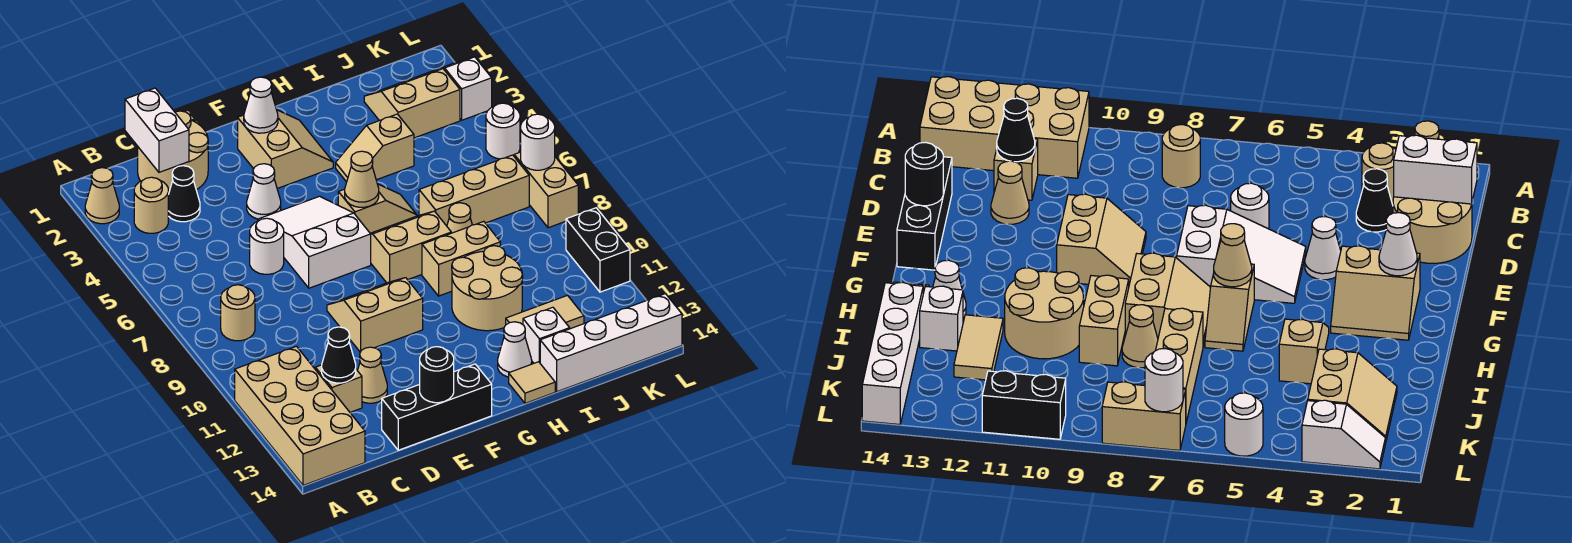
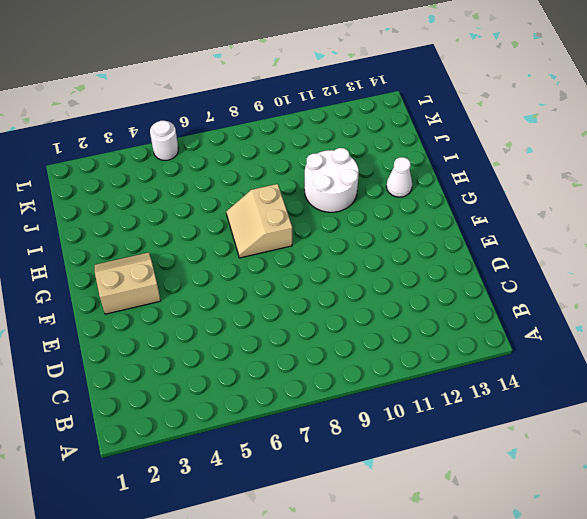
white round brick H10:I11 level 1 -> tan round brick H10:I11 level 1
none -> tan cone A2 level 1
none -> tan brick A11:B14 level 1
none -> tan round brick B3 level 1
none -> tan round brick B8 level 1

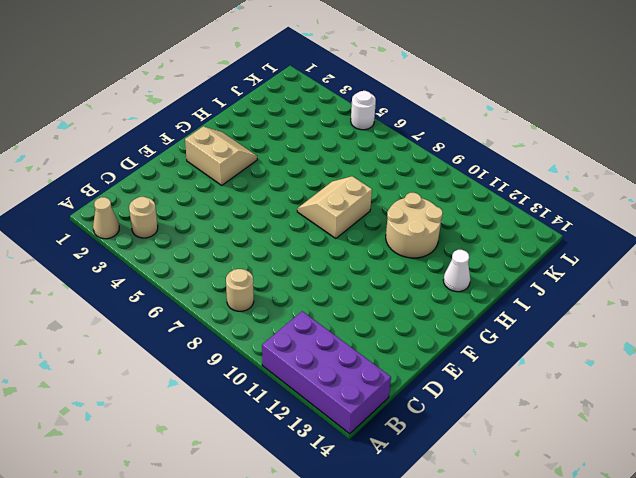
purple brick A11:B14 level 1 -> tan brick A11:B14 level 1
none -> tan round brick C1:D2 level 1
none -> black cone C3 level 1
none -> tan brick C12 level 1
none -> white round brick D6 level 1

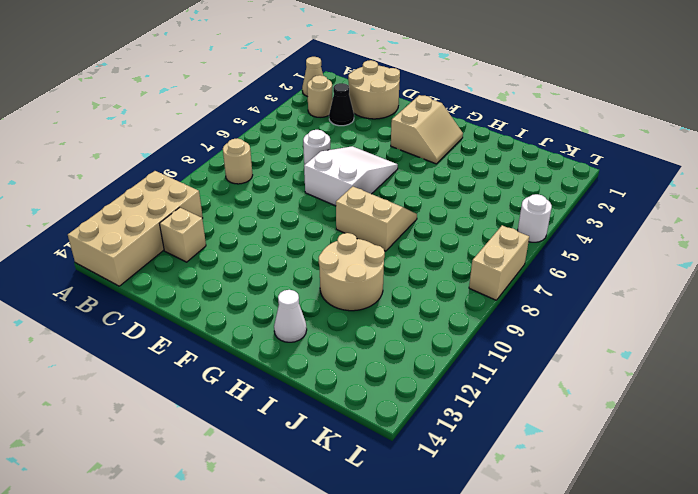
none -> tan cone D12 level 1
none -> black brick D14:F14 level 1
none -> white cone E4 level 1
none -> tan slope E9:F10 level 1 top 10

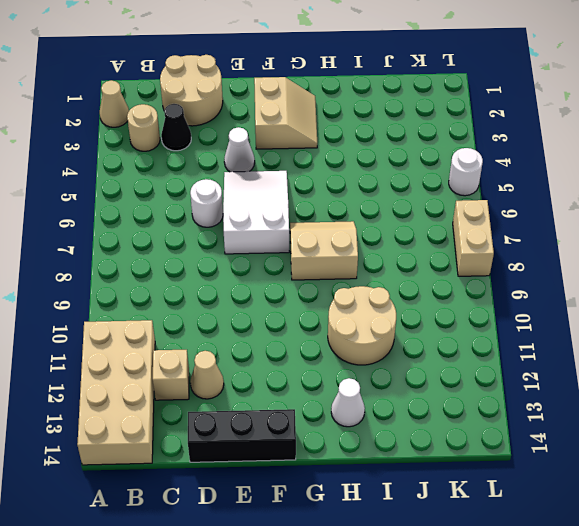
none -> tan round brick B8 level 1
none -> tan slope E9:F10 level 1 top 10
none -> tan slope G6:H6 level 1 top G
none -> tan slope H4:I4 level 1 top I

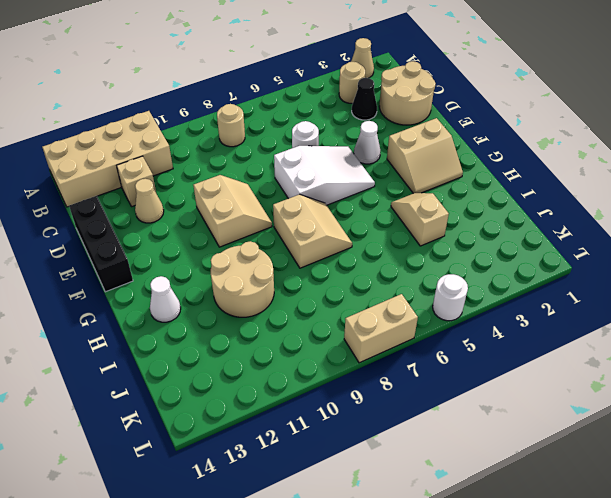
none -> tan slope G6:H6 level 1 top G
none -> tan brick H9:I9 level 1
none -> tan tile H14 level 1
none -> tan brick I7:K7 level 1

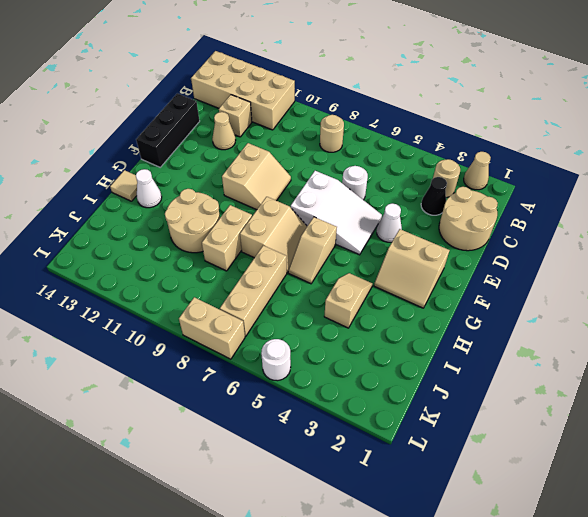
none -> tan cone I8 level 1
none -> tan tile I12:J12 level 1
none -> white brick I13 level 1
none -> white brick I14:L14 level 1

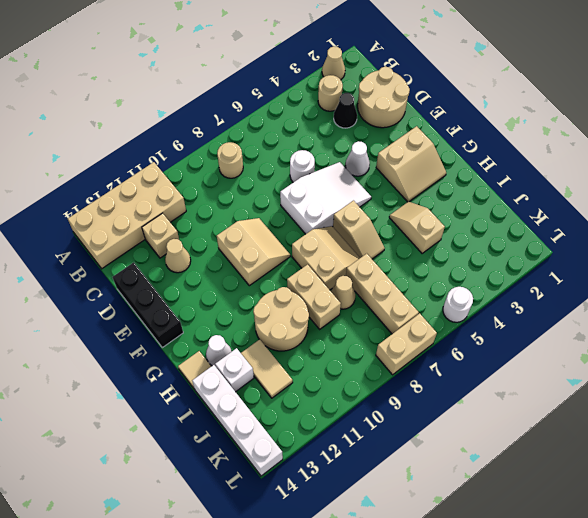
none -> tan slope J2:K3 level 1 top 3
none -> white slope L2:L3 level 1 top 3
none -> black brick L10:L11 level 1
none -> white brick C1:C2 level 2

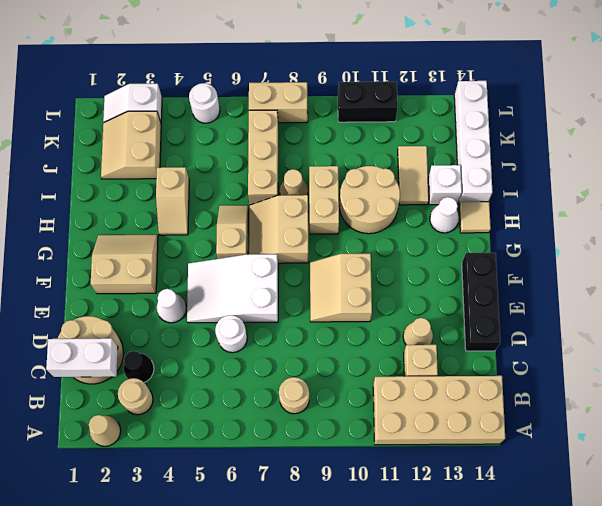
none -> black cone C12 level 2
none -> black round brick E14 level 2
none -> white cone F2 level 2
none -> tan cone G6 level 2

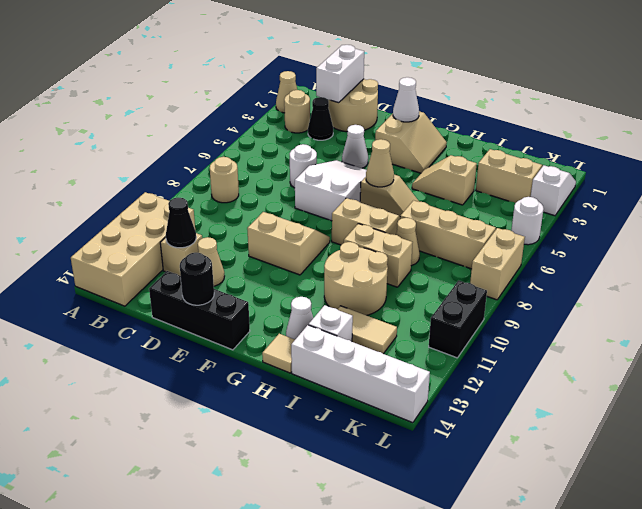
none -> white round brick L7 level 2

